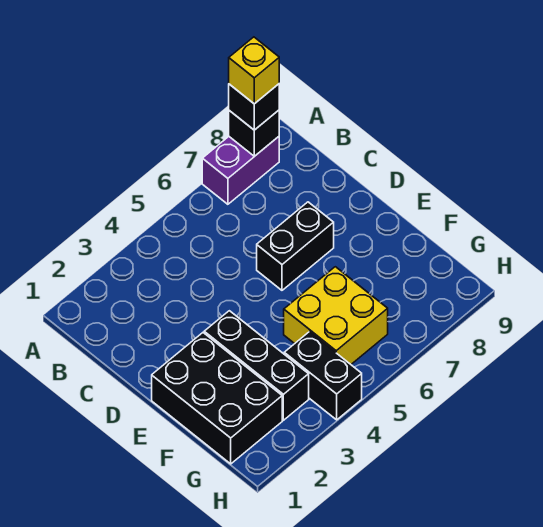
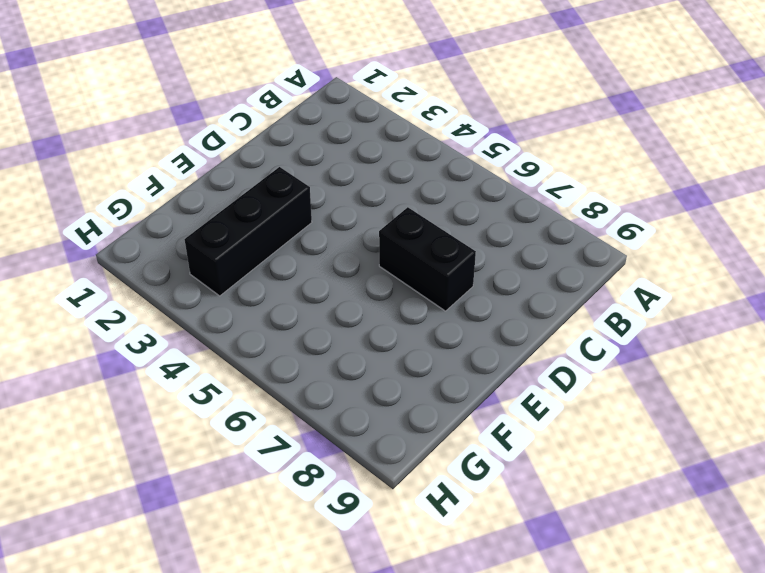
none -> purple brick A7:A8 level 1
none -> black brick E1:G2 level 1

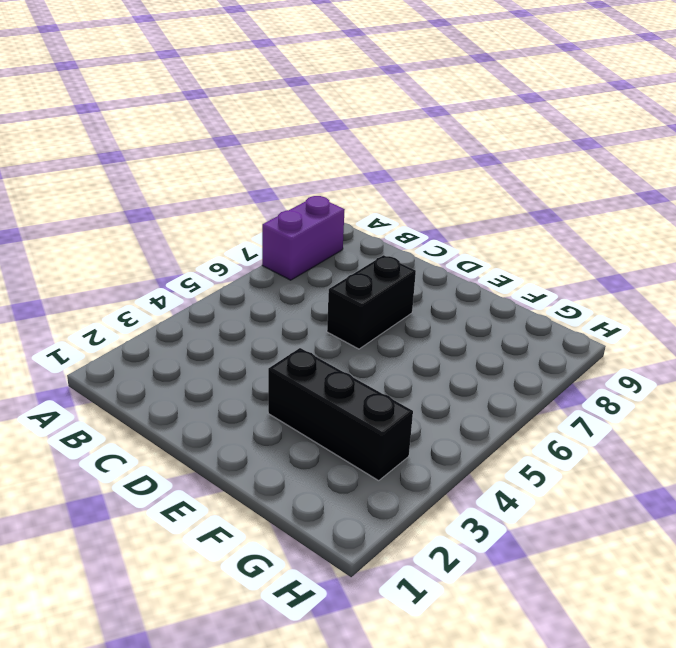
none -> black brick E1:G2 level 1
none -> yellow brick F5:G6 level 1

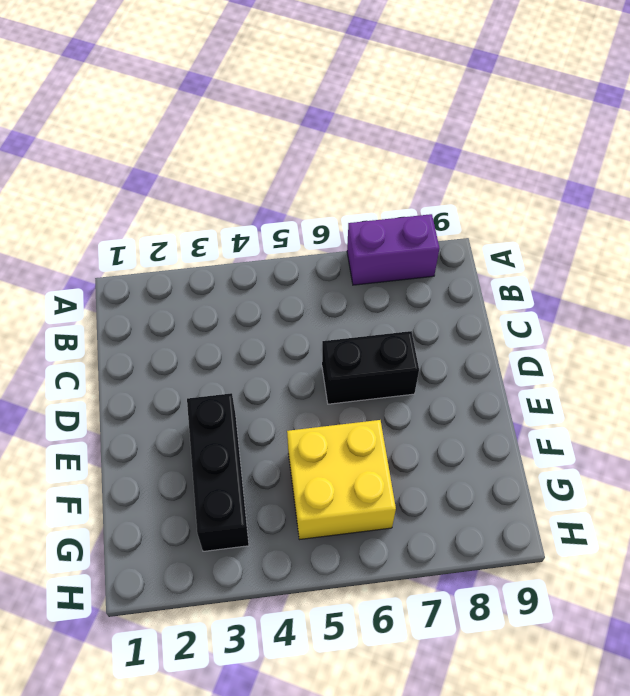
none -> black brick E1:G2 level 1
none -> black brick G4:H4 level 1

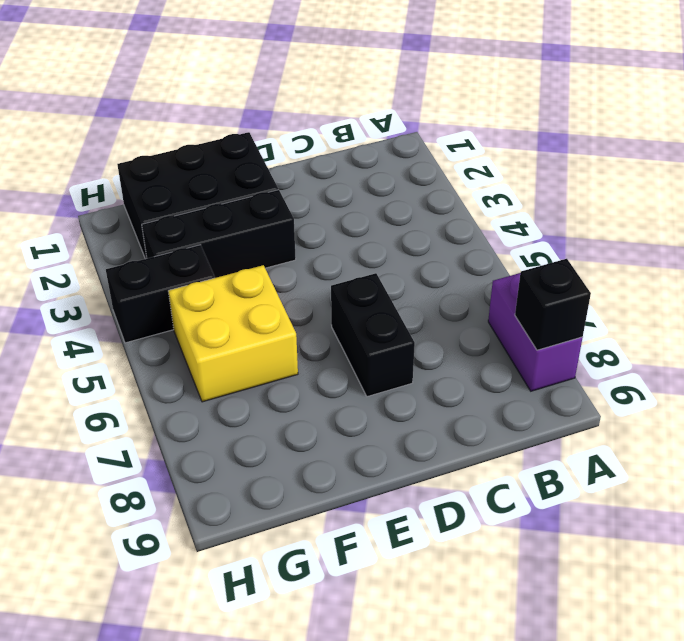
none -> black brick A8 level 3
none -> yellow brick A8 level 4

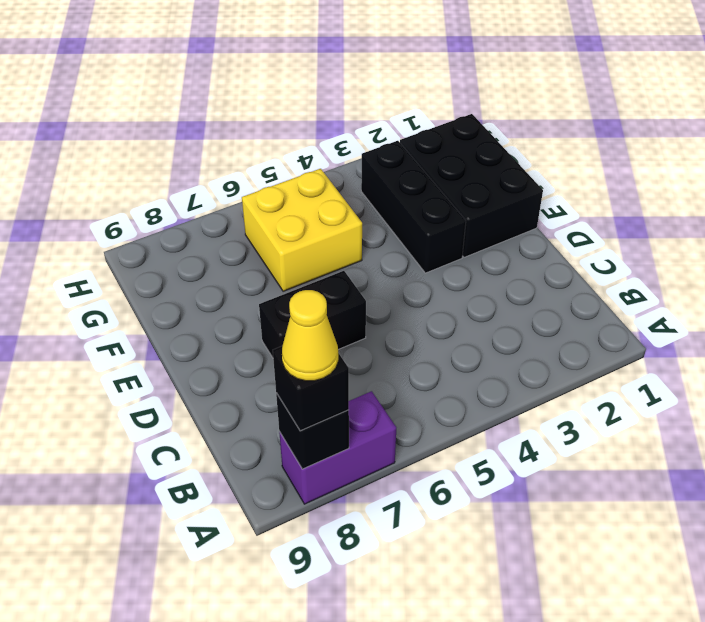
yellow cone A8 level 4 -> yellow brick A8 level 4
none -> black brick G4:H4 level 1

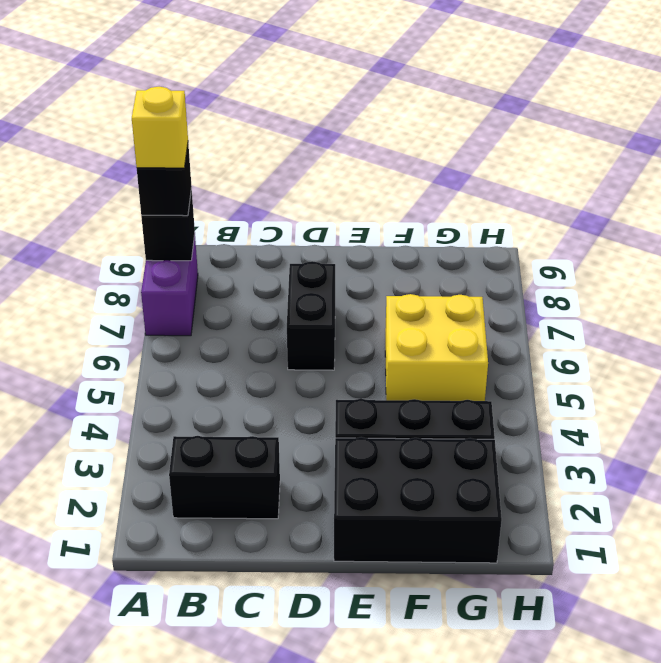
black brick B2:C2 level 1 -> black brick G4:H4 level 1

